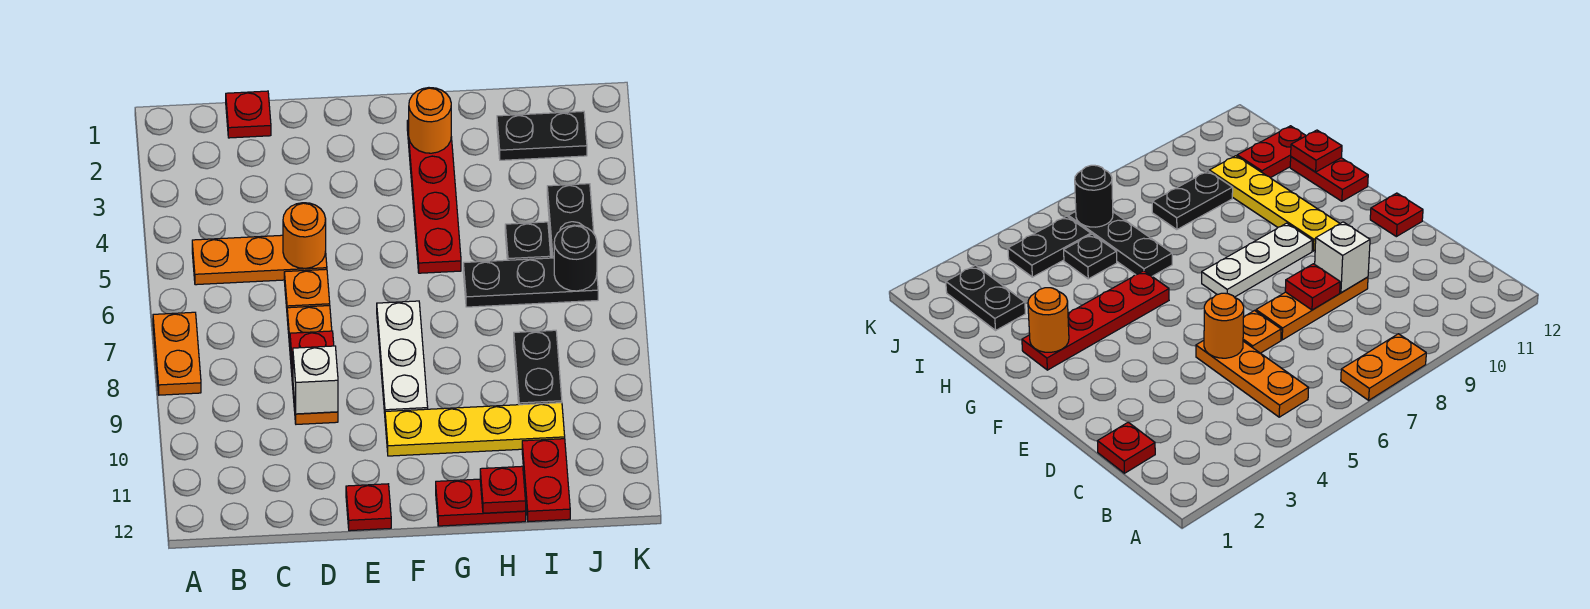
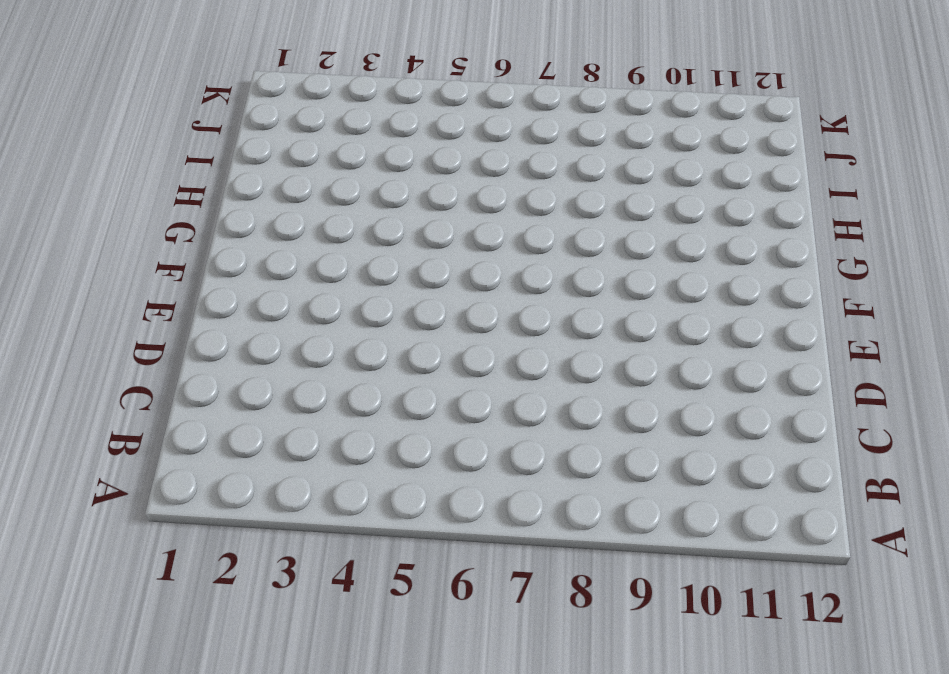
none -> orange plate A7:A8 level 1
none -> orange plate B5:D5 level 1
none -> red plate C1 level 1

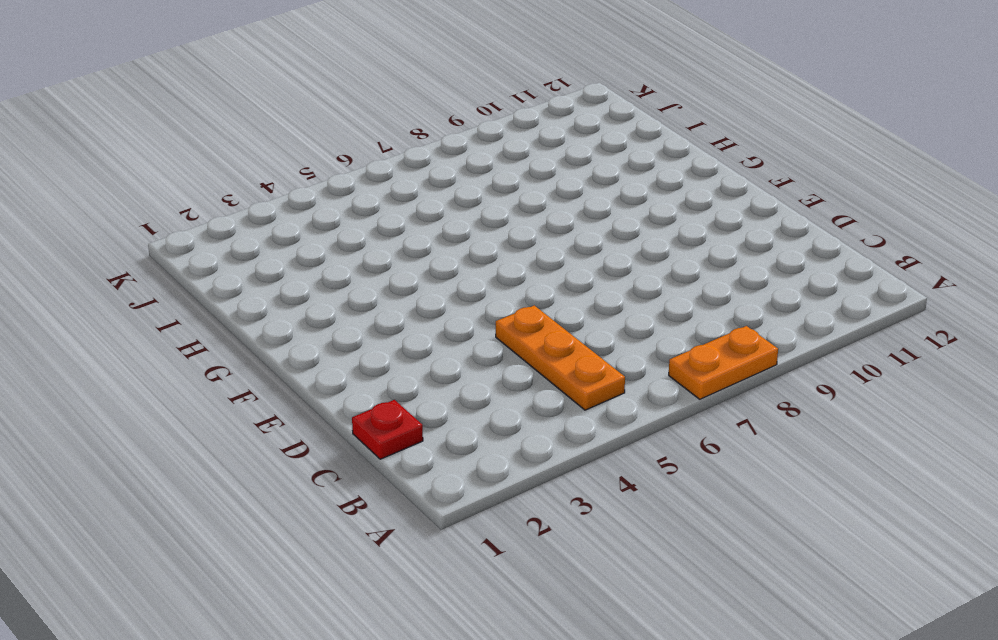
none -> orange plate D6 level 1
none -> orange plate D7:D9 level 1
none -> red plate E12 level 1

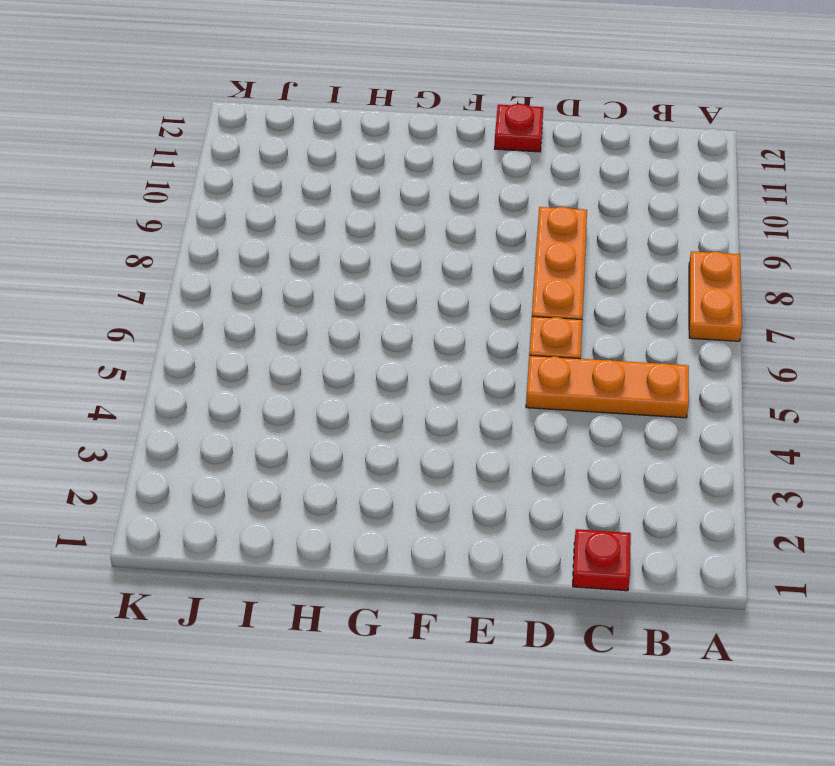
none -> white plate F7:F9 level 1
none -> yellow plate F10:I10 level 1
none -> red plate G2:G5 level 1

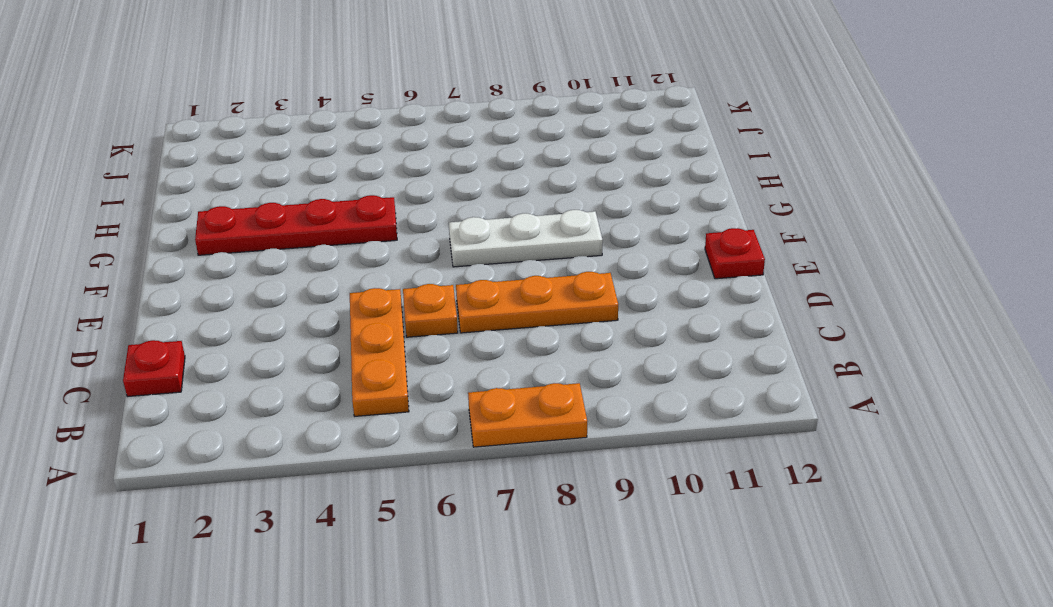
none -> yellow plate F10:I10 level 1
none -> red plate G12:H12 level 1
none -> black plate H6:J6 level 1

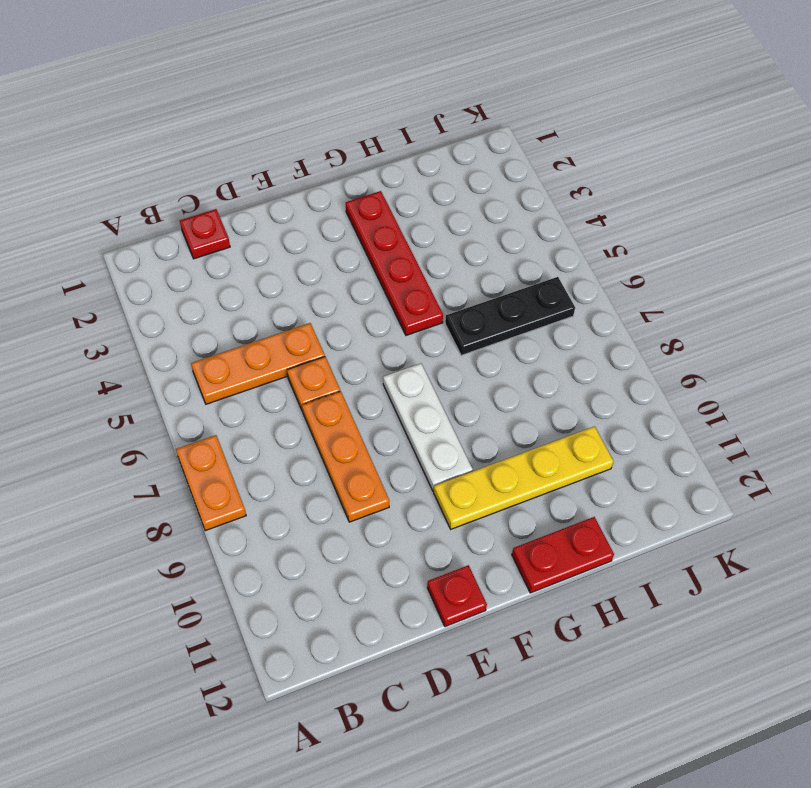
none -> black plate I2:J2 level 1
none -> black plate I5 level 1
none -> black plate I8:I9 level 1

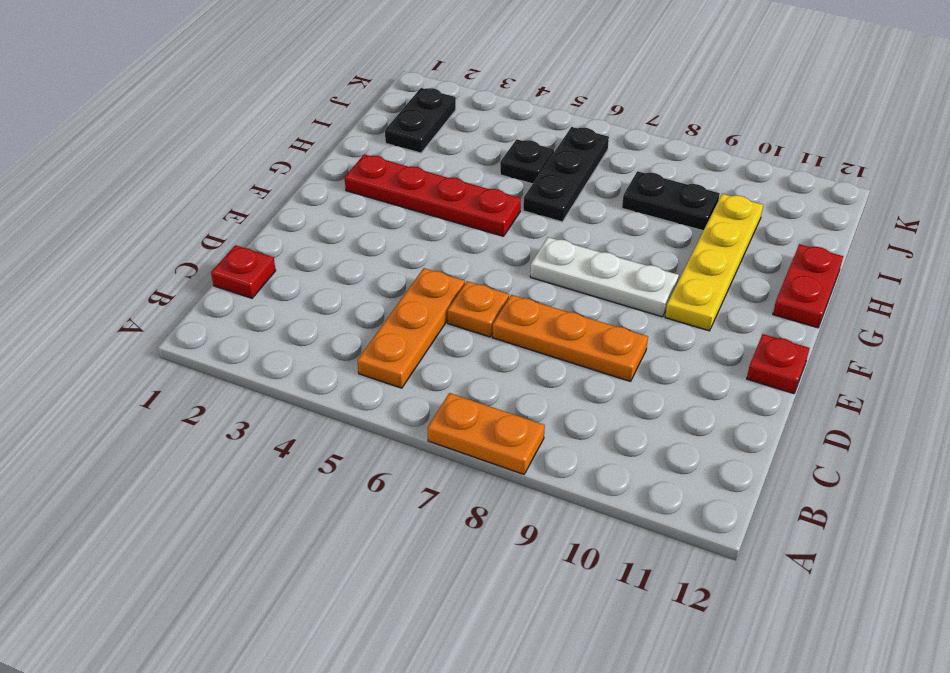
none -> red plate I11:I12 level 1
none -> black plate J4:J5 level 1
none -> orange round brick D5 level 2

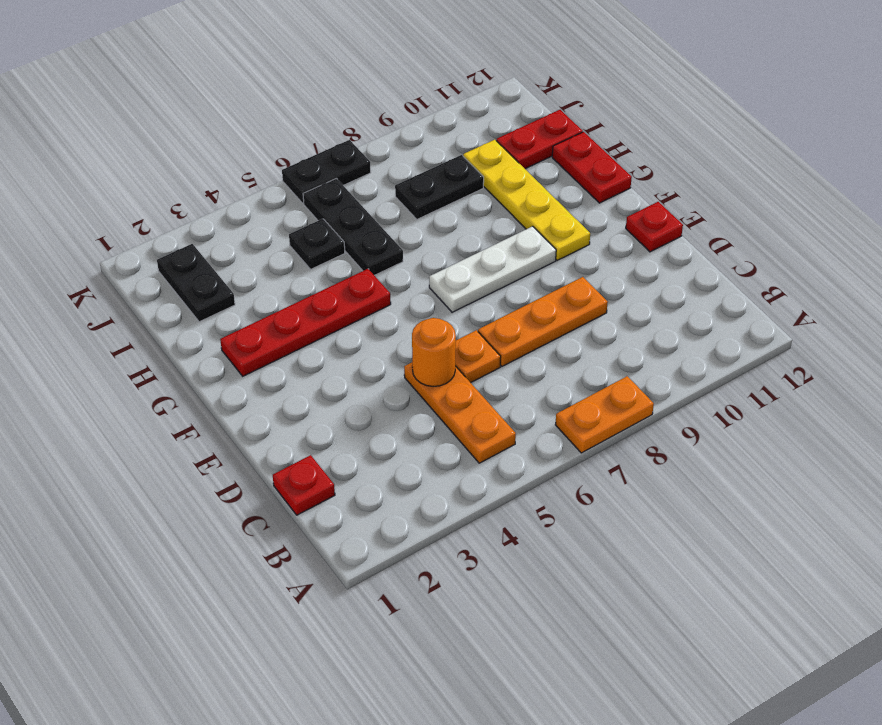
black plate K6:K7 level 1 -> black plate J4:J5 level 1
none -> red plate D8 level 2
none -> white brick D9 level 2
none -> orange round brick G2 level 2

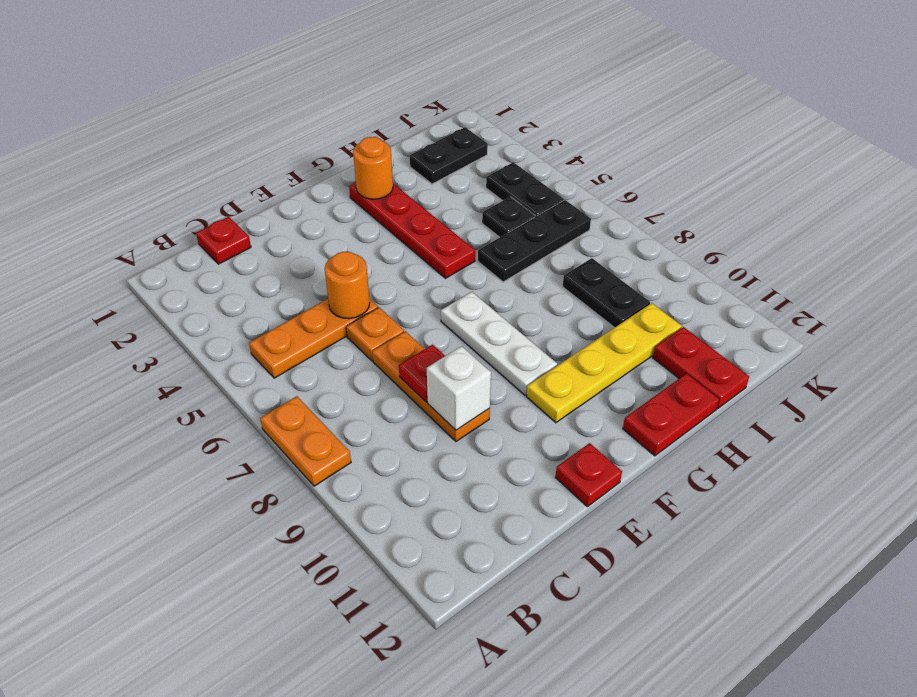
none -> red plate H12 level 2
none -> black round brick J6 level 2

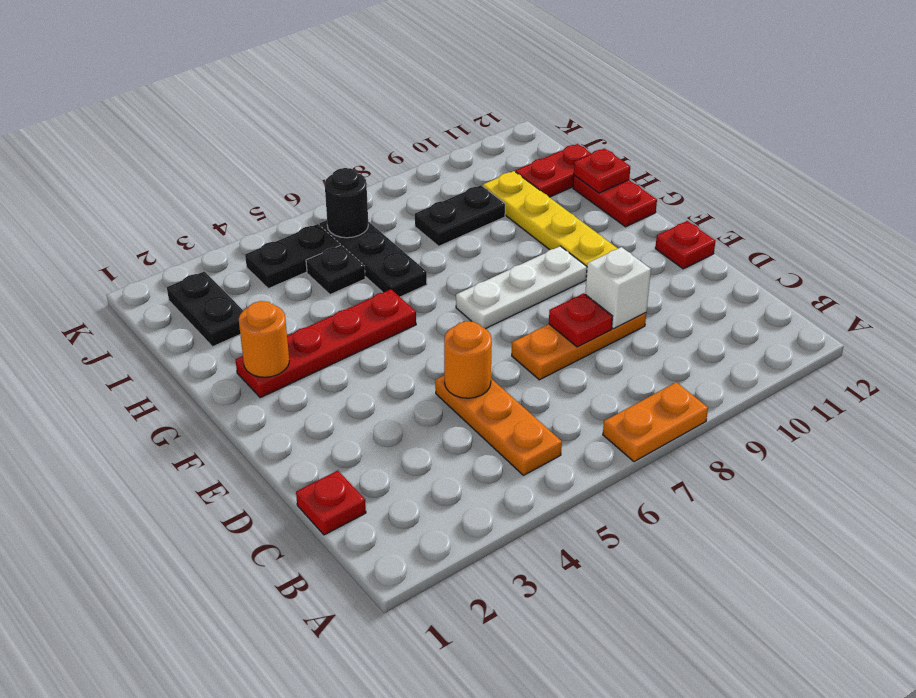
none -> orange plate D6 level 1

